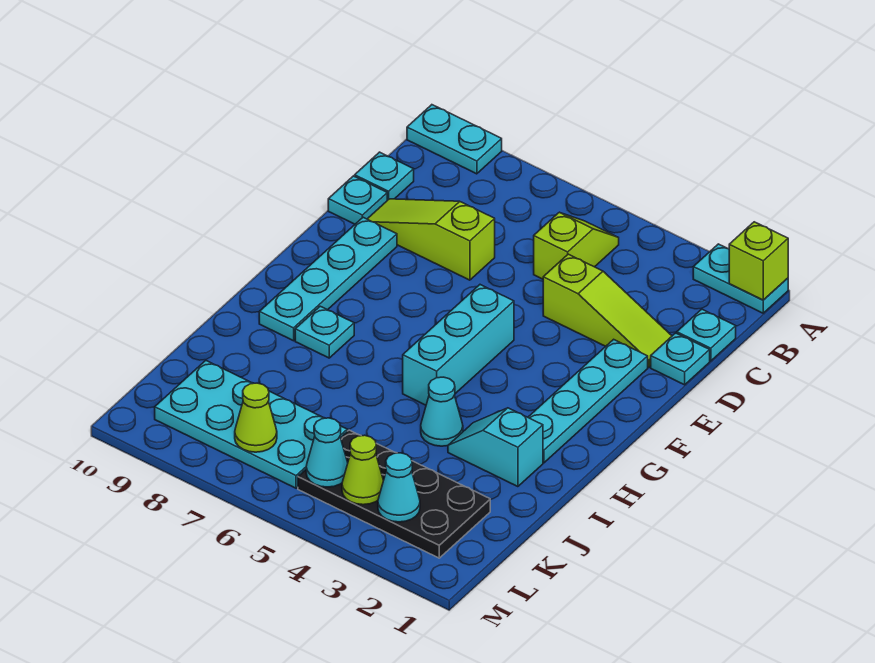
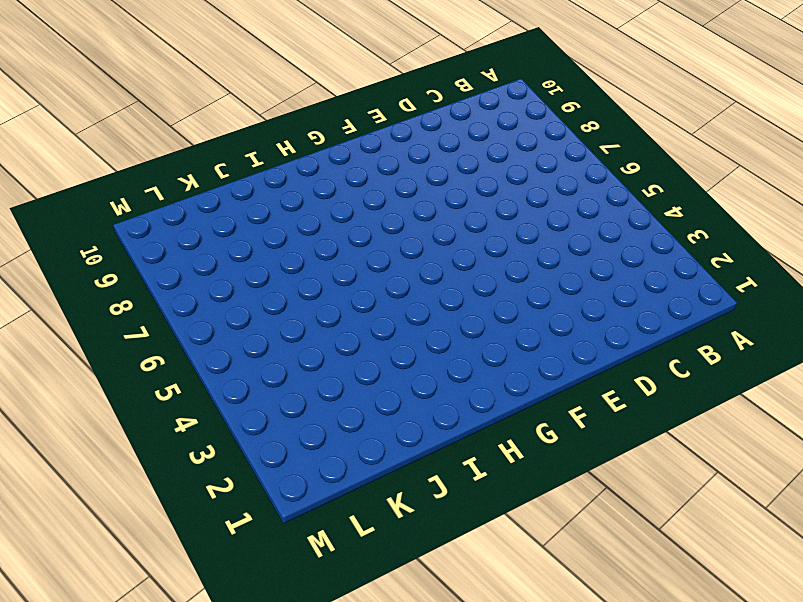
none -> cyan plate A1:A2 level 1
none -> cyan plate A9:A10 level 1
none -> lime slope B5:C5 level 1 top C

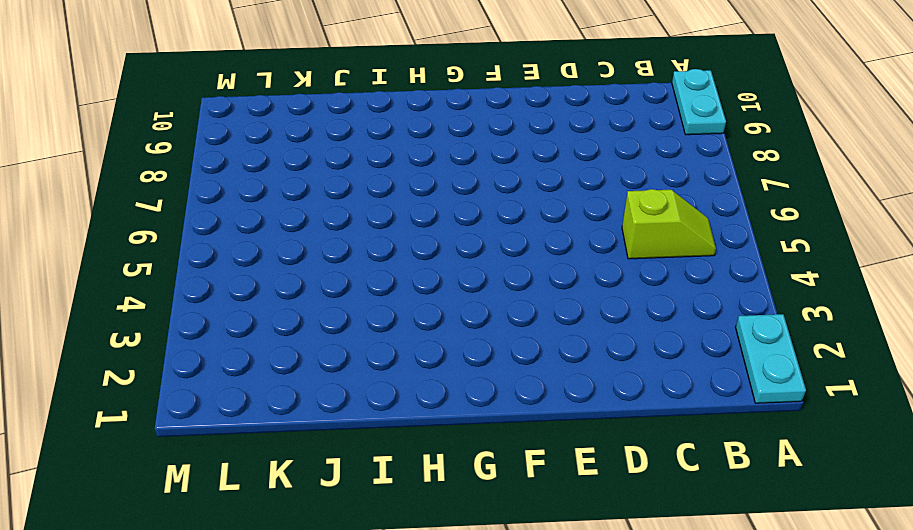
none -> cyan plate C1 level 1
none -> cyan plate C10 level 1
none -> cyan plate D1 level 1

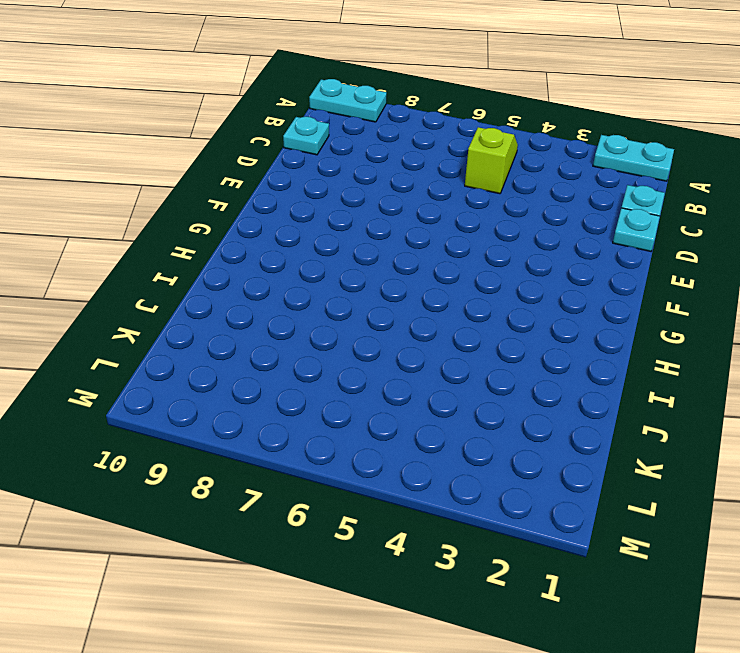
none -> lime slope D2:D4 level 1 top 4
none -> lime slope D7:D9 level 1 top 7
none -> cyan plate D10 level 1

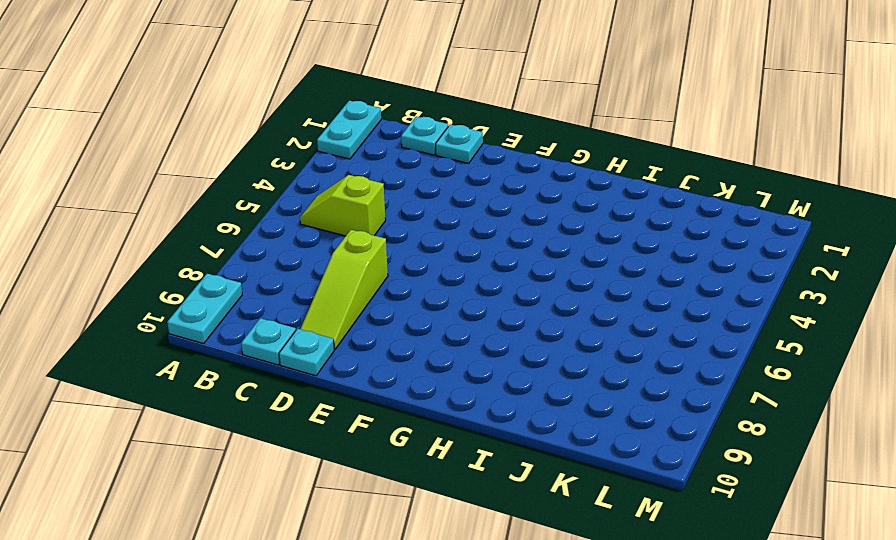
none -> lime slope D2:D4 level 1 top 4
none -> cyan plate E2:H2 level 1
none -> cyan plate E9:H9 level 1

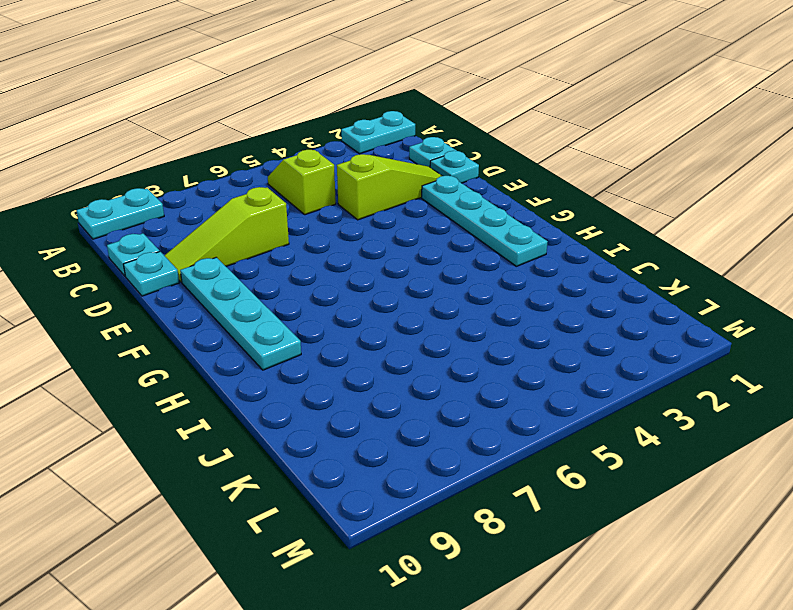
none -> cyan brick F5:H5 level 1
none -> cyan plate H8 level 1
none -> cyan slope I2:I3 level 1 top 2

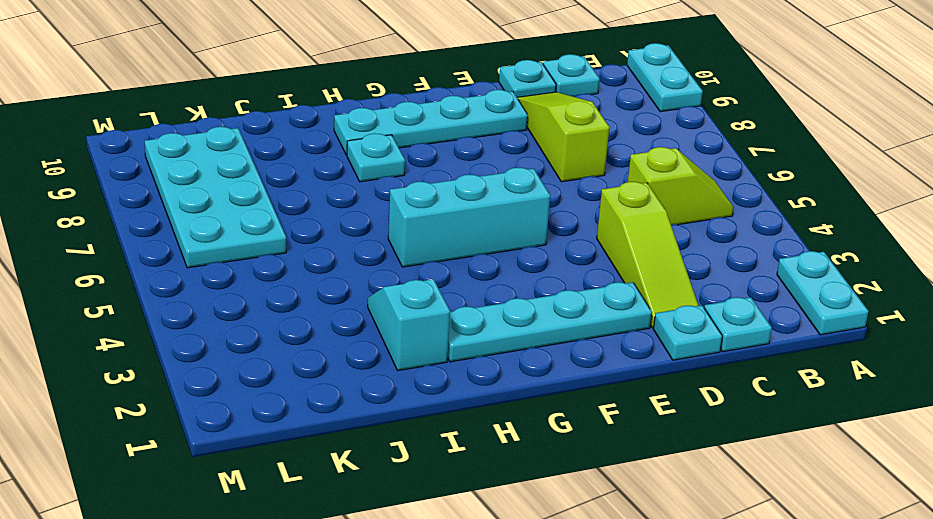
none -> cyan cone I4 level 1
none -> black plate K2:L5 level 1
none -> lime brick A1 level 2

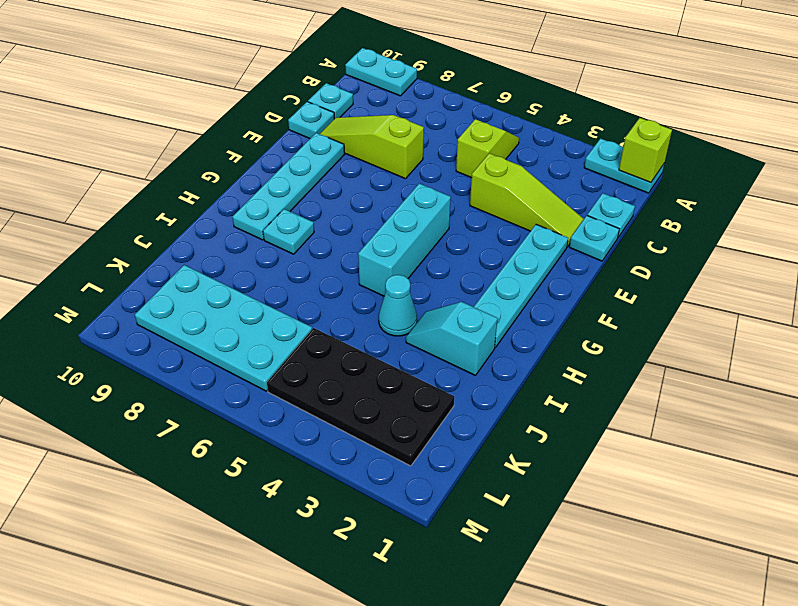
none -> cyan cone L3 level 2
none -> lime cone L4 level 2
none -> cyan cone L5 level 2

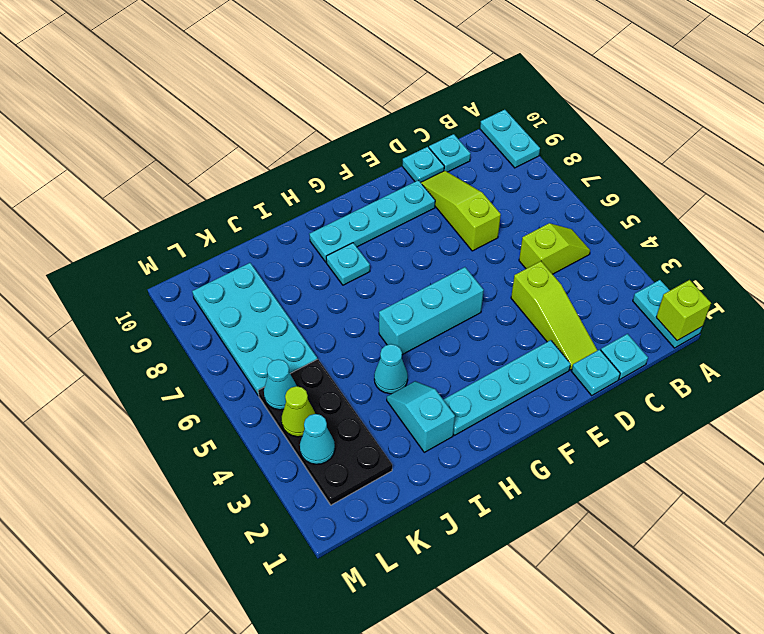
none -> lime cone L7 level 2

